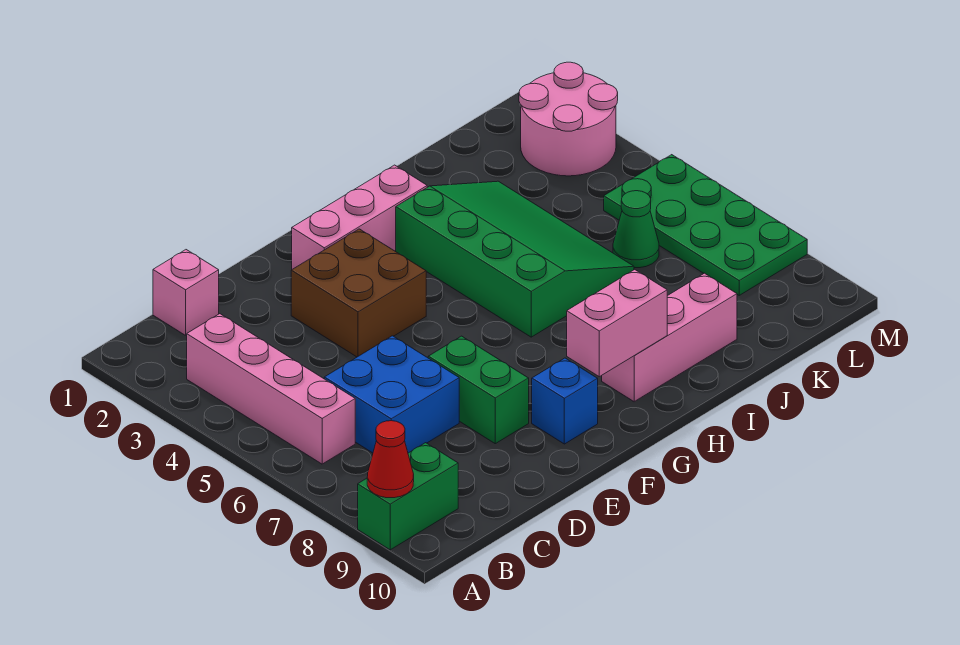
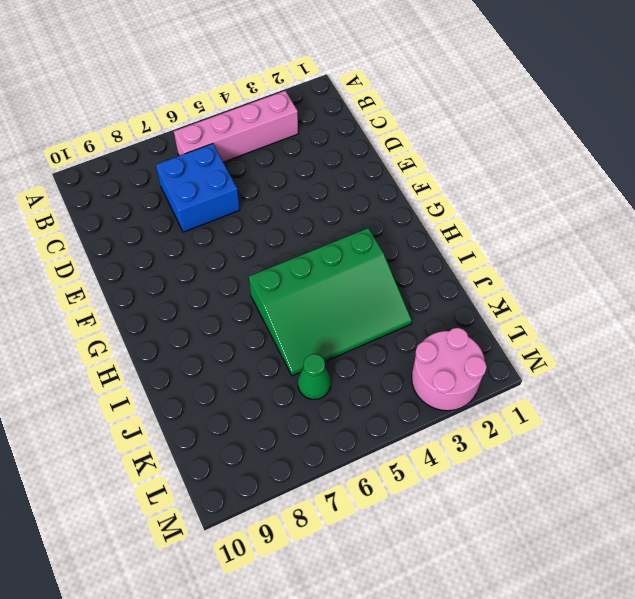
none -> green brick A9:B9 level 1
none -> pink brick C1 level 1
none -> brown brick E3:F4 level 1

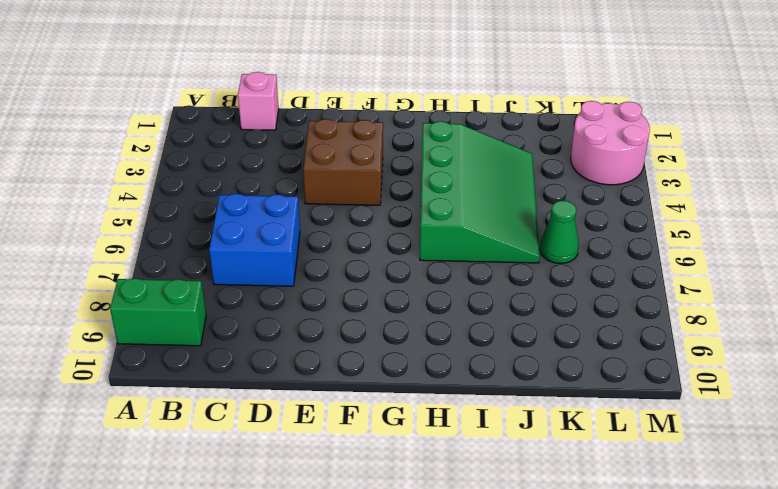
none -> pink brick B3:B6 level 1
none -> green brick E7:E8 level 1
none -> pink brick F2:H2 level 1

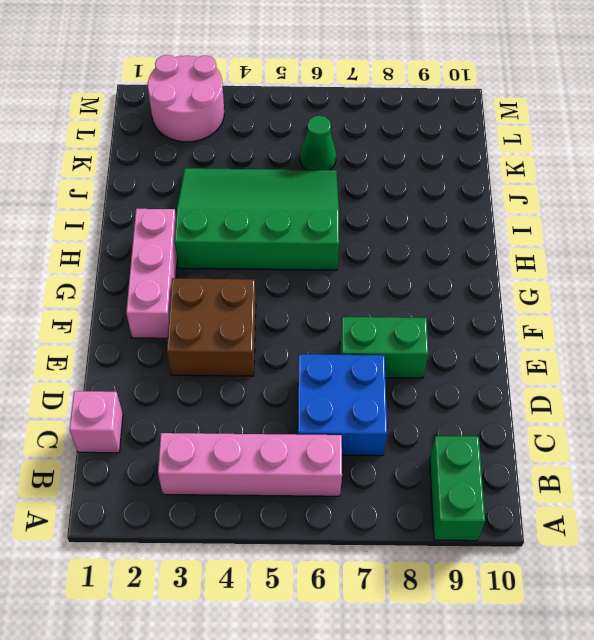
none -> blue brick F9 level 1
none -> pink brick H9:J9 level 1
none -> green plate L5:M8 level 1

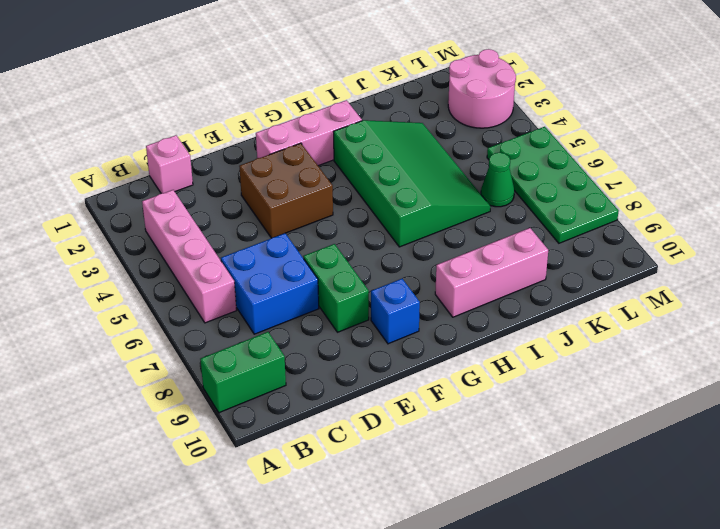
none -> red cone A9 level 2
none -> pink brick G9:H9 level 2

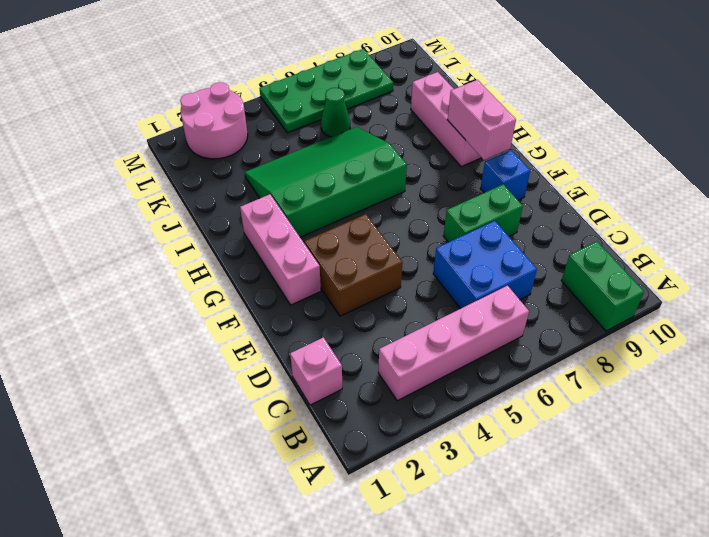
none -> red cone A9 level 2

